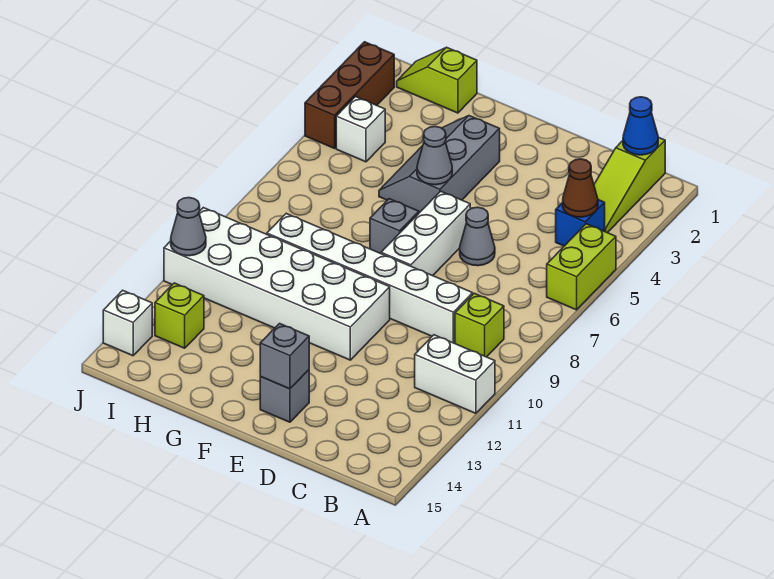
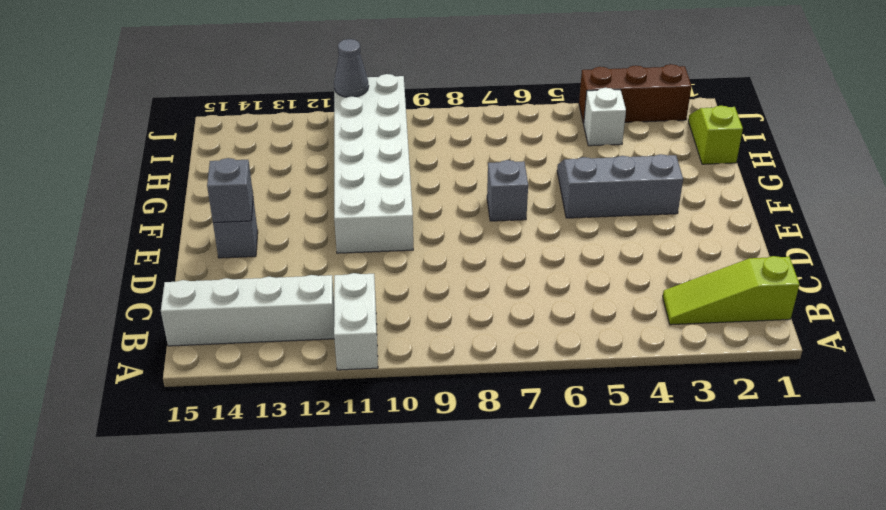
white brick B12:B15 level 1 -> none
none -> lime brick A5:A6 level 1
none -> blue brick B4 level 1
none -> lime brick B9 level 1

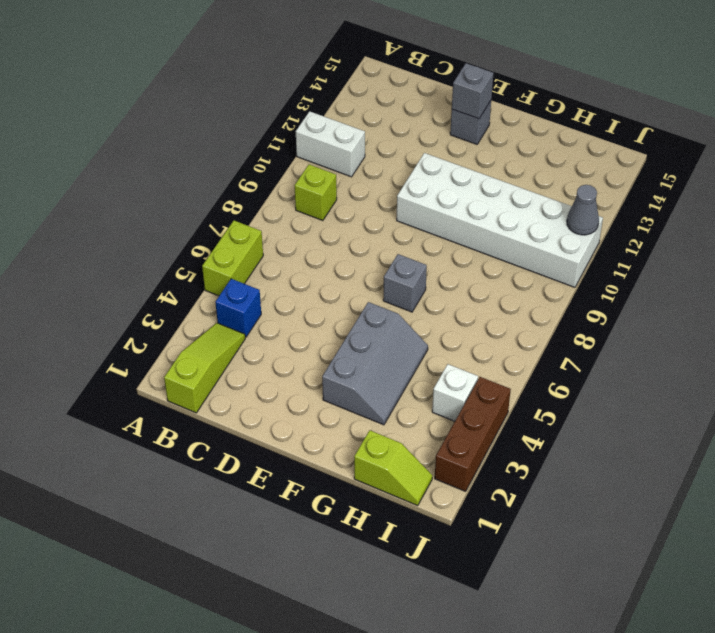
none -> white brick C9:H9 level 1
none -> grey cone D6 level 1
none -> white brick E6:E8 level 1

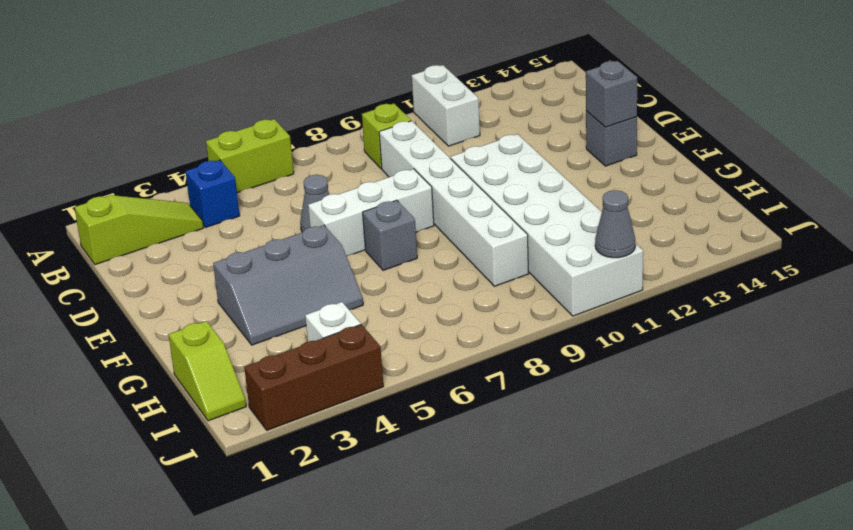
none -> lime brick I13 level 1
none -> white brick J14 level 1
none -> blue cone B1 level 2

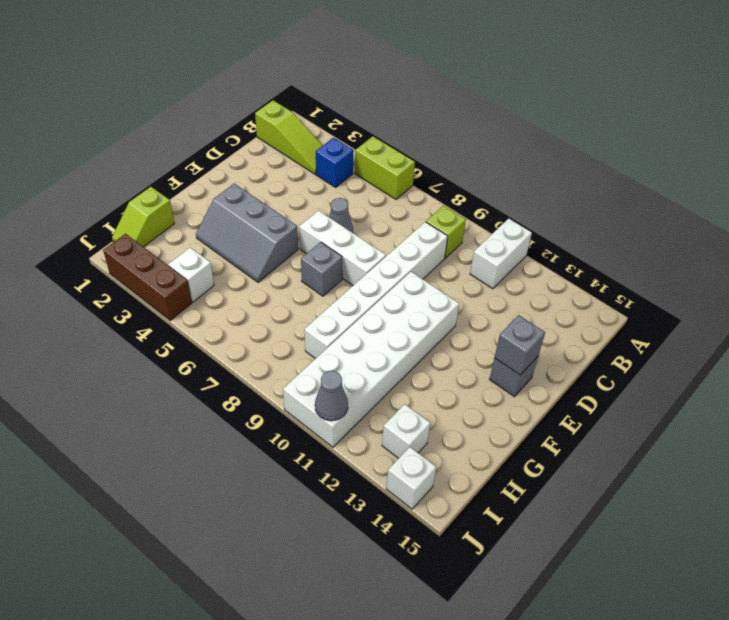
white brick I13 level 1 -> lime brick I13 level 1
none -> blue cone B1 level 2
none -> brown cone B4 level 2
none -> grey cone F5 level 2

